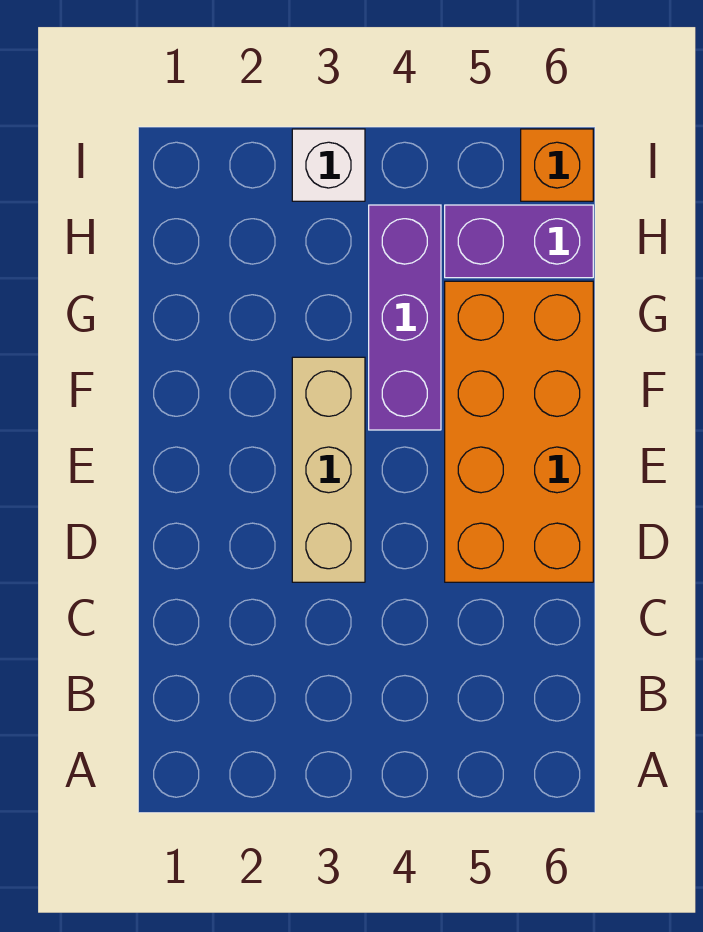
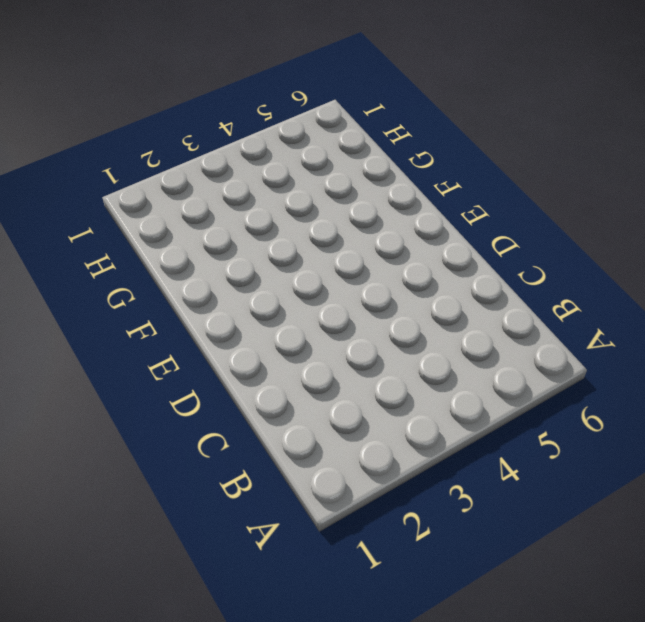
none -> tan brick D3:F3 level 1
none -> orange brick D5:G6 level 1

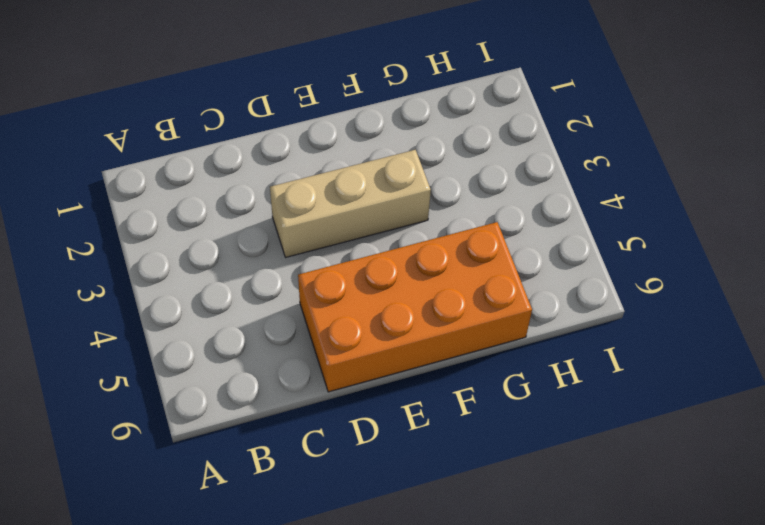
none -> purple brick F4:H4 level 1
none -> purple brick H5:H6 level 1

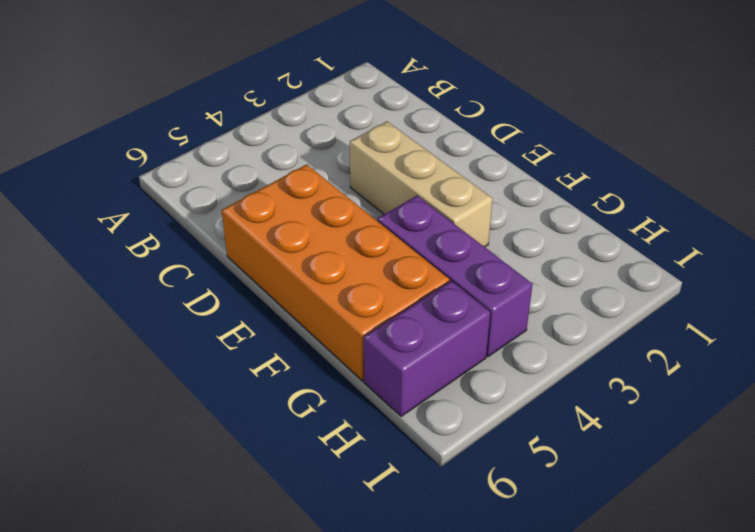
none -> white brick I3 level 1
none -> orange brick I6 level 1

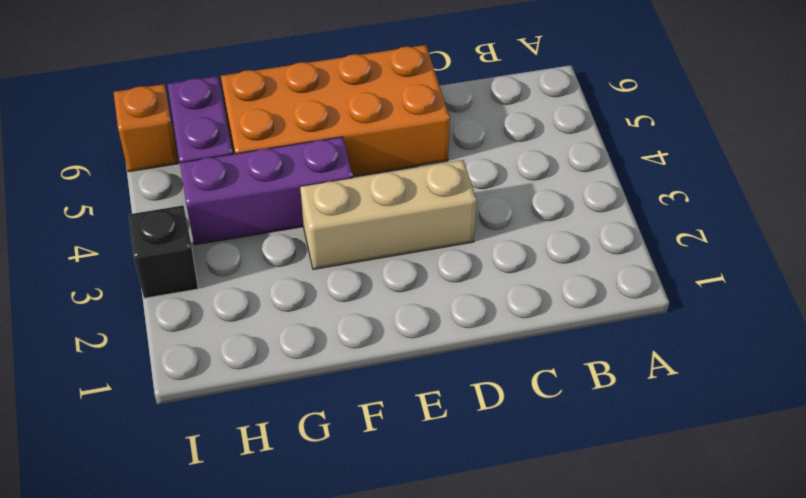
black brick I3 level 1 -> white brick I3 level 1

